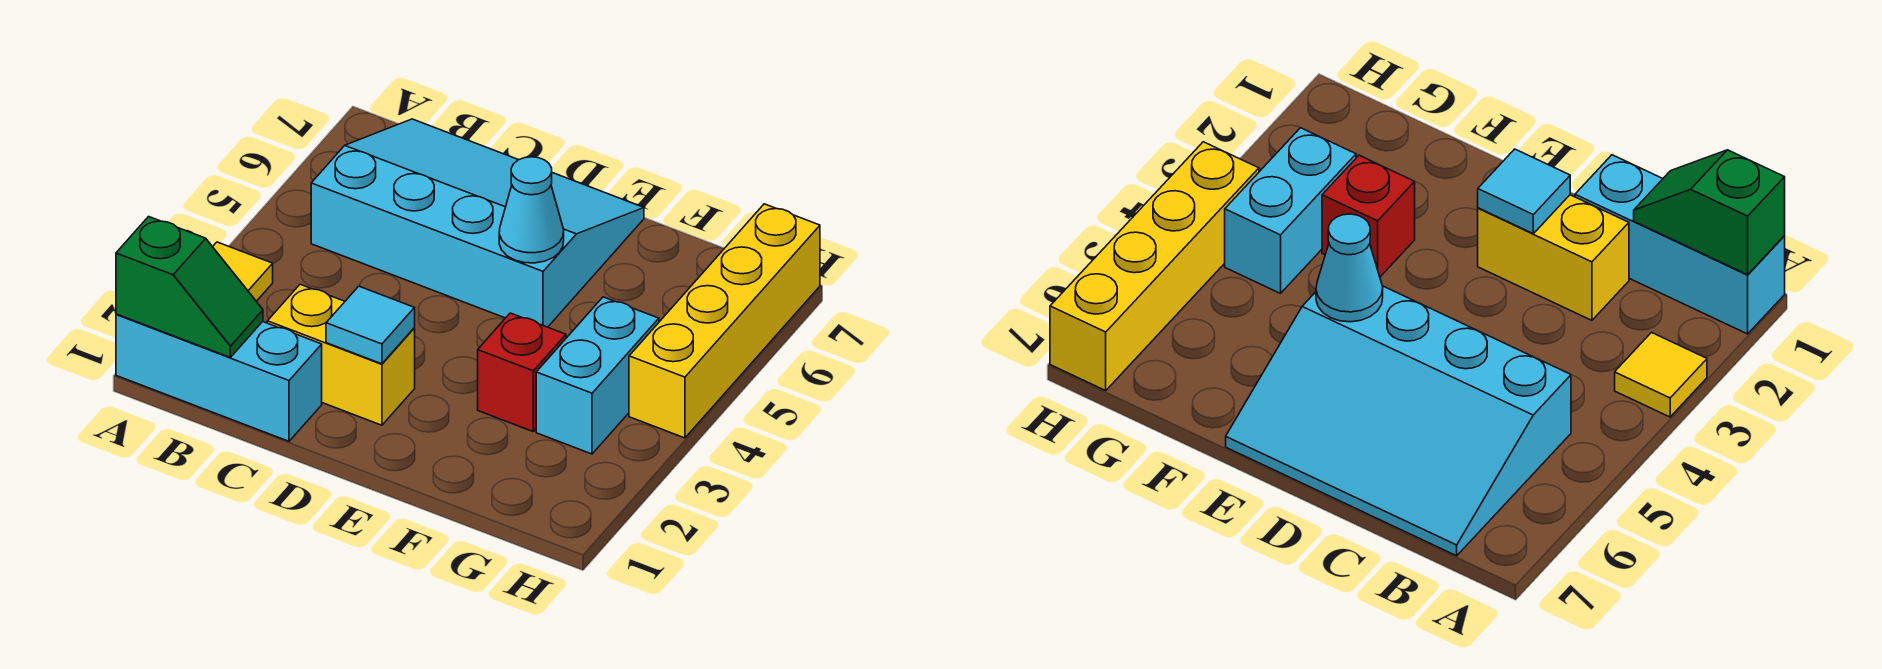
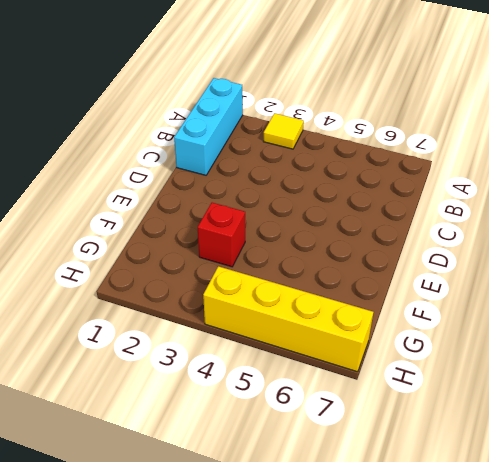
none -> cyan slope B5:E7 level 1 top 5
none -> yellow brick C2:D2 level 1

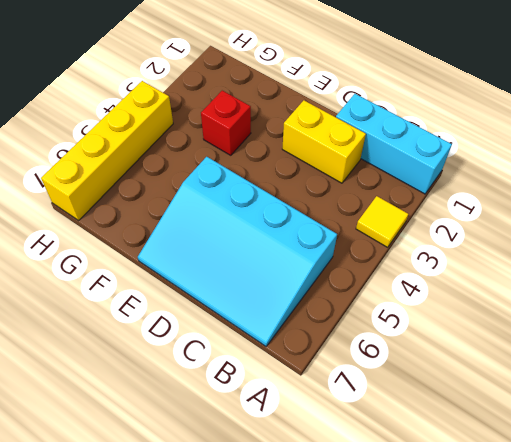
none -> cyan brick G3:G4 level 1
none -> green slope A1:B1 level 2 top A

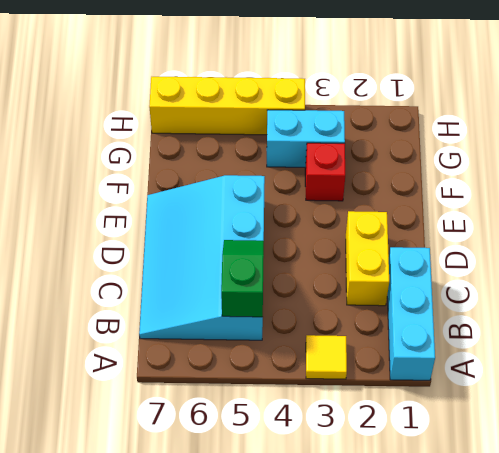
green slope B5:C5 level 2 top B -> green slope A1:B1 level 2 top A
none -> cyan tile D2 level 2
none -> cyan cone E5 level 2

